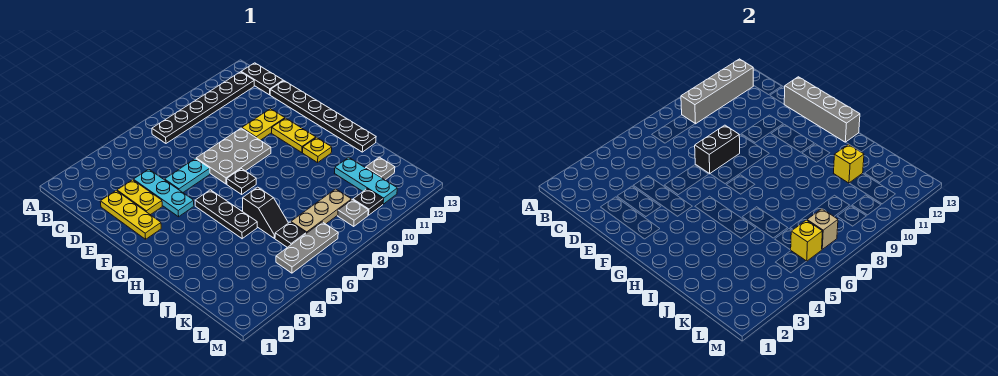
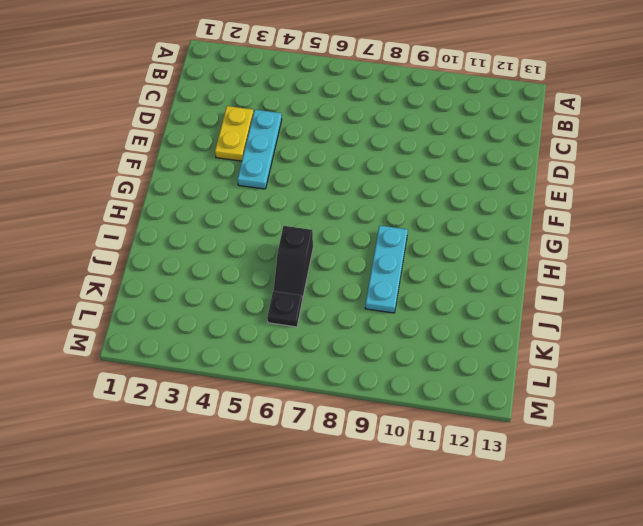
cyan plate H9:J9 level 1 -> cyan plate J11:L11 level 1
none -> black plate B7:B12 level 1
none -> black plate B13:C13 level 1
none -> yellow plate D2:F2 level 1

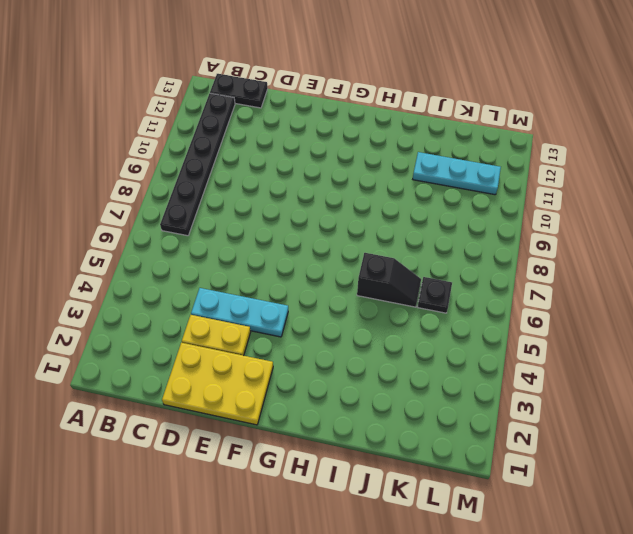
yellow plate D1:F2 level 1 -> yellow plate D2:F2 level 1
none -> black plate D13:I13 level 1
none -> cyan plate E5:E6 level 1
none -> grey plate E7:F9 level 1

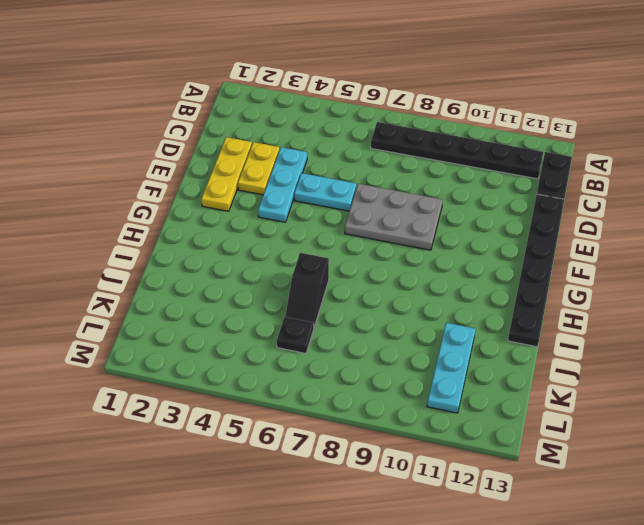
none -> yellow plate E10:E11 level 1
none -> yellow plate F11:G11 level 1
none -> black plate G5:I5 level 1

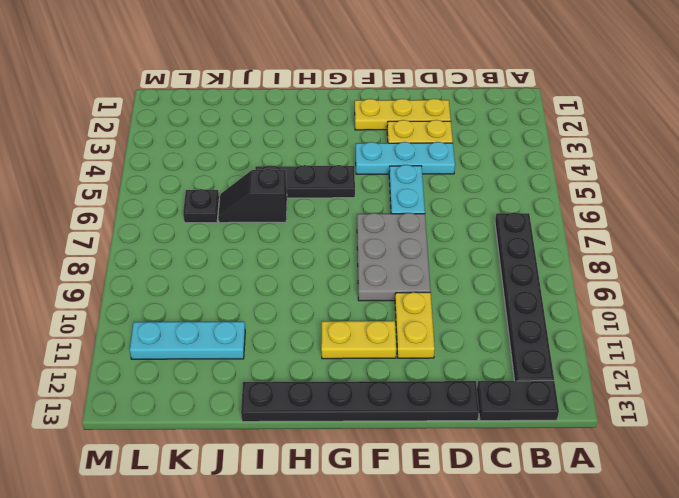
none -> black plate G7 level 1
none -> yellow plate H11 level 1
none -> tan plate K7:K9 level 1

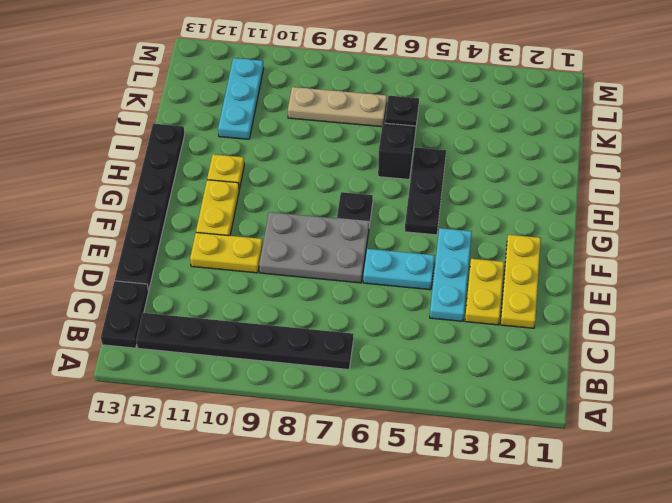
none -> grey plate K12 level 1
none -> grey plate L5:L7 level 1
none -> grey plate L9 level 1

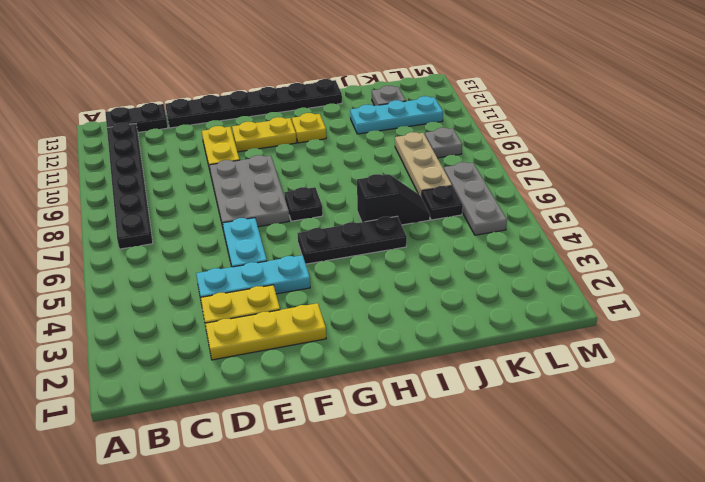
none -> black plate L10 level 1
none -> grey brick B9:B12 level 2
none -> black brick E7:E8 level 2

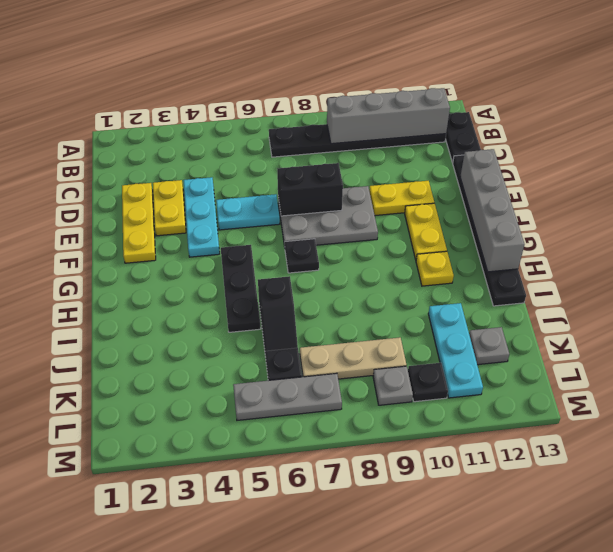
none -> yellow brick J11 level 2
none -> yellow brick L6 level 2
none -> tan brick L7 level 2

